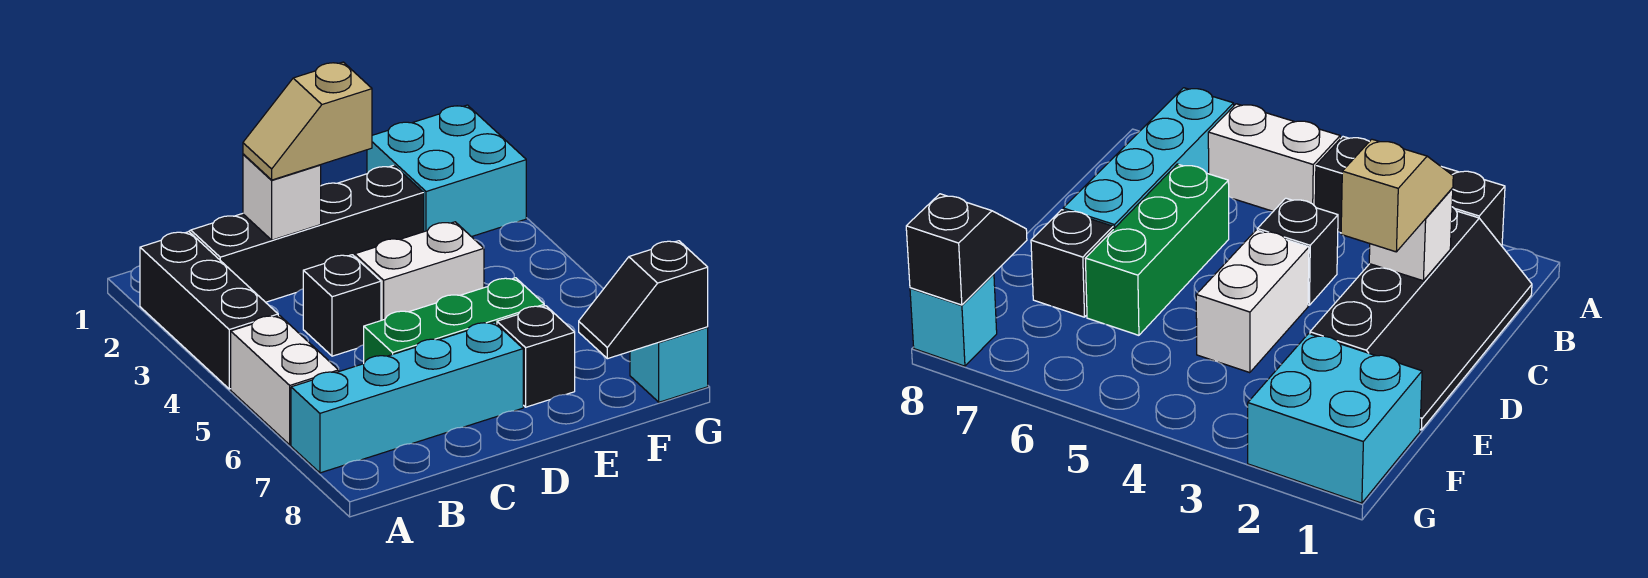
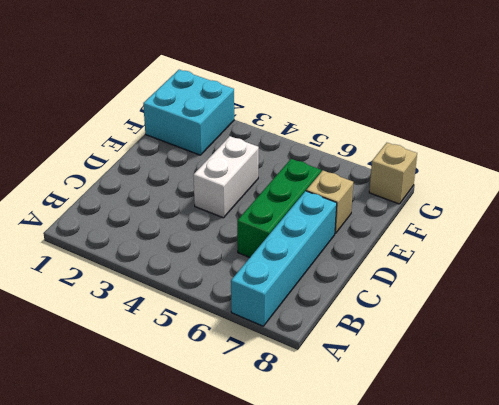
tan brick E7 level 1 -> black brick E7 level 1
tan brick G8 level 1 -> cyan brick G8 level 1
none -> black brick A2:A4 level 1
none -> white brick A5:A6 level 1
none -> black slope B1:E2 level 1 top 2

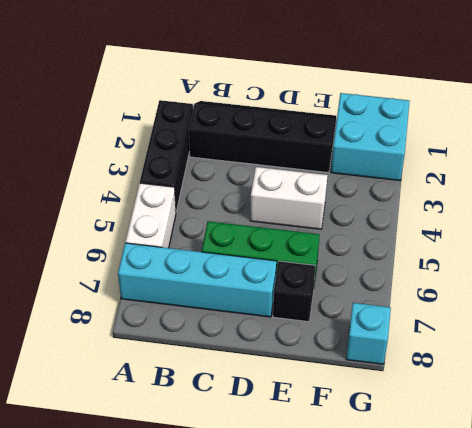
none -> black brick C4 level 1
none -> white brick C2 level 2
none -> black slope F8:G8 level 2 top G

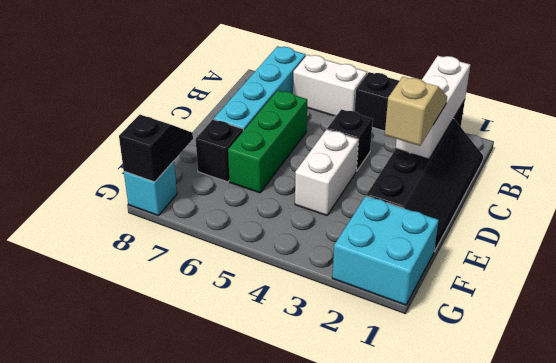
white brick A2:C2 level 2 -> white brick C2 level 2

